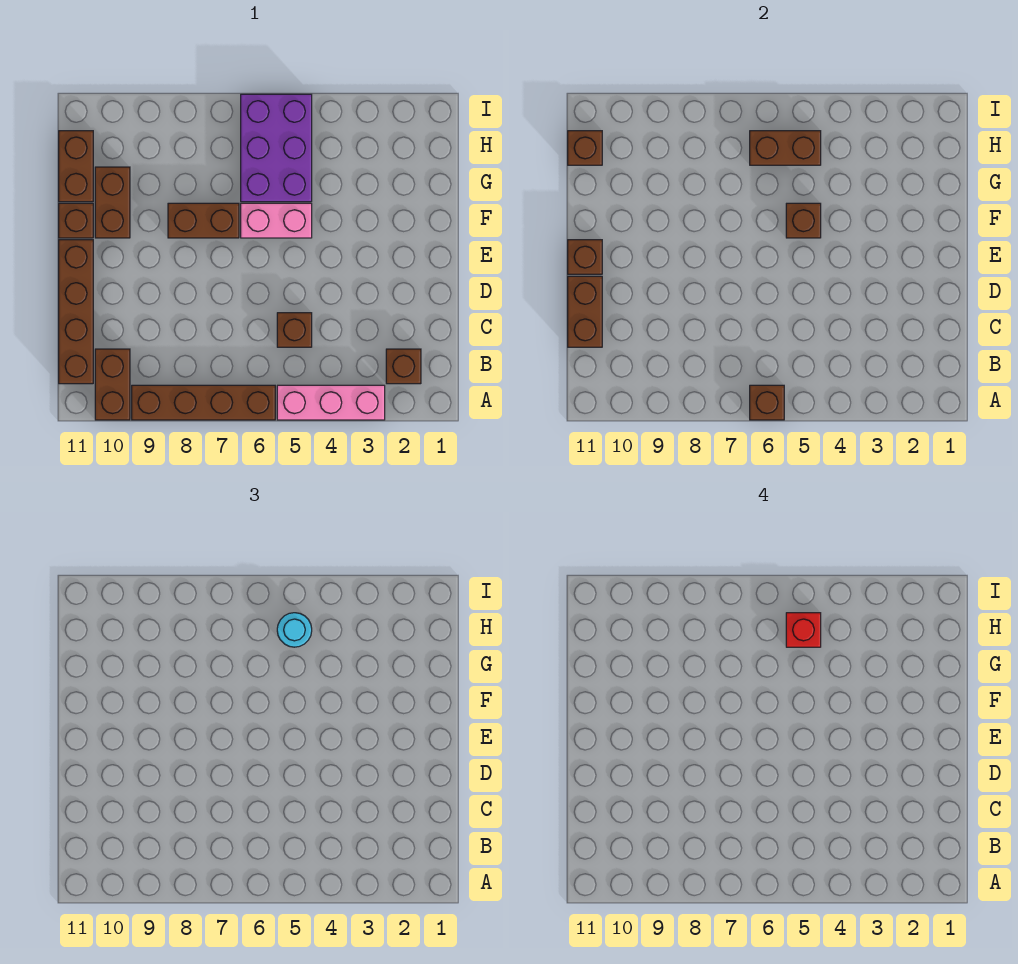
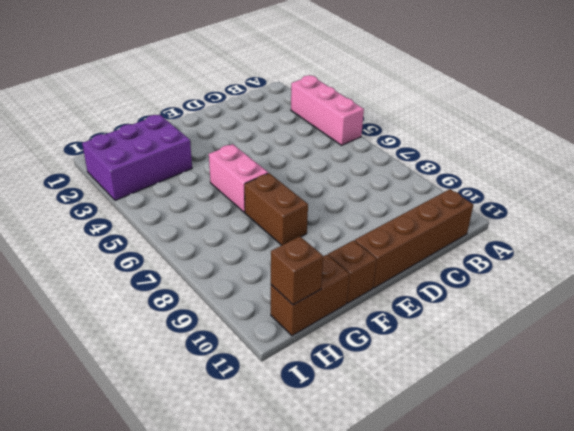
purple brick G2:I3 level 1 -> purple brick G5:I6 level 1
none -> brown brick A6:A9 level 1
none -> brown brick A10:B10 level 1
none -> brown brick B2 level 1

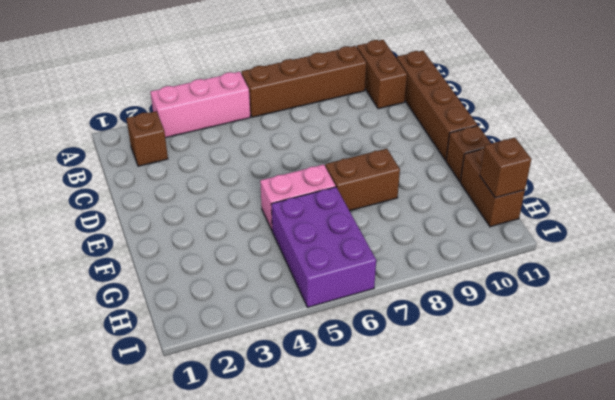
none -> brown brick C5 level 1
none -> brown brick F10:G10 level 1
none -> brown brick A6 level 2

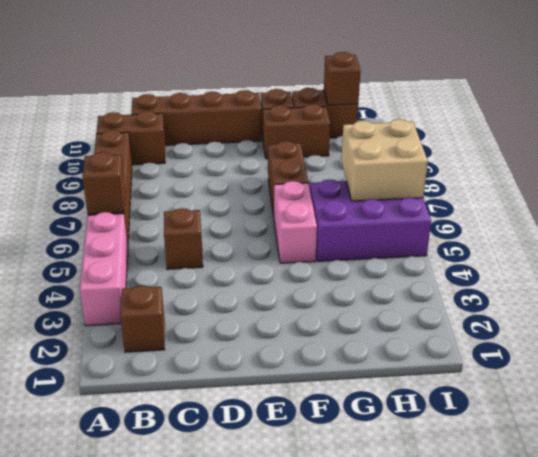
tan brick H6:I7 level 2 -> brown brick H5:H6 level 2
none -> brown brick C11:D11 level 2
none -> brown brick E11 level 2
none -> brown brick F5 level 2

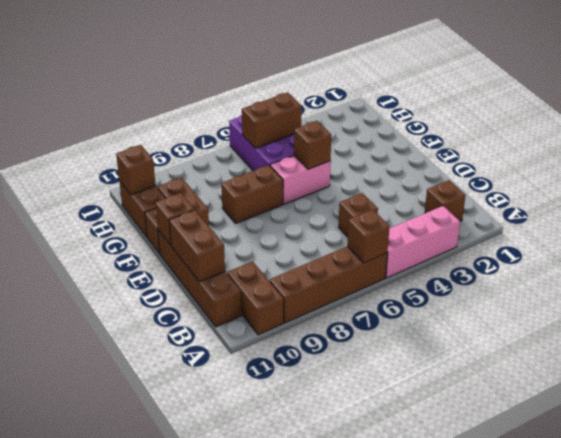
none -> cyan round brick H5 level 3
none -> red brick H5 level 4

